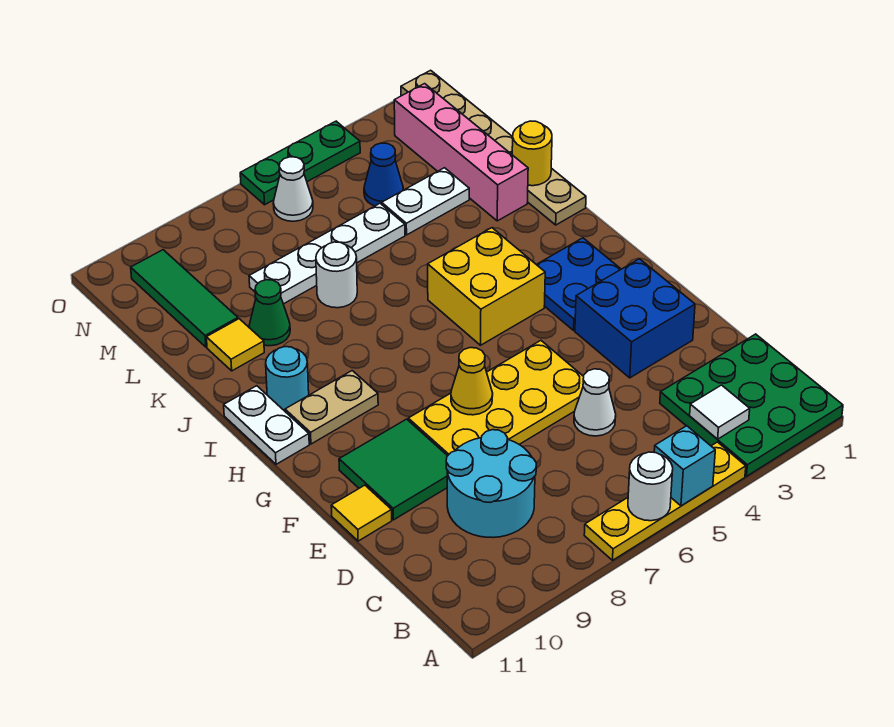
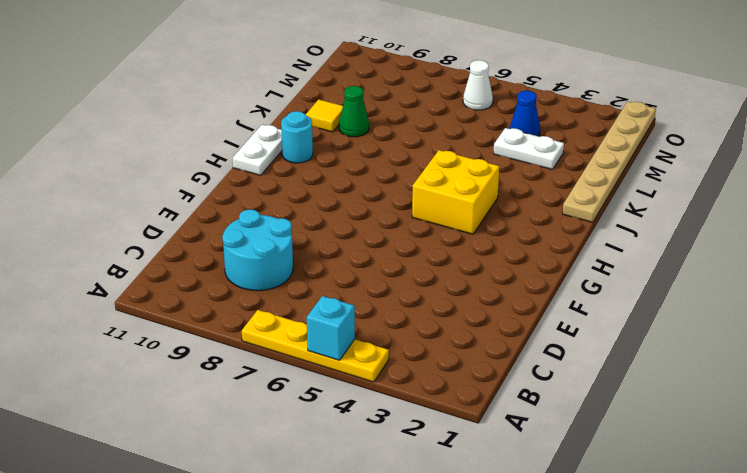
none -> green plate A1:C3 level 1
none -> white cone D5 level 1
none -> blue brick E2:F3 level 1

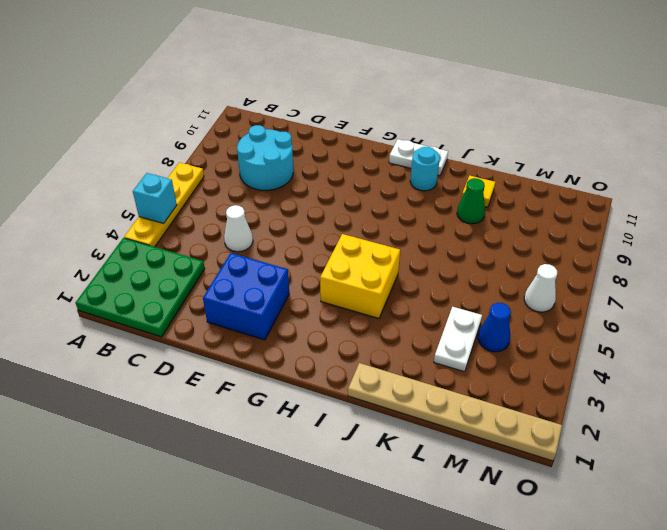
none -> yellow plate E5:F8 level 1
none -> green tile E9:F10 level 1
none -> yellow tile E11 level 1

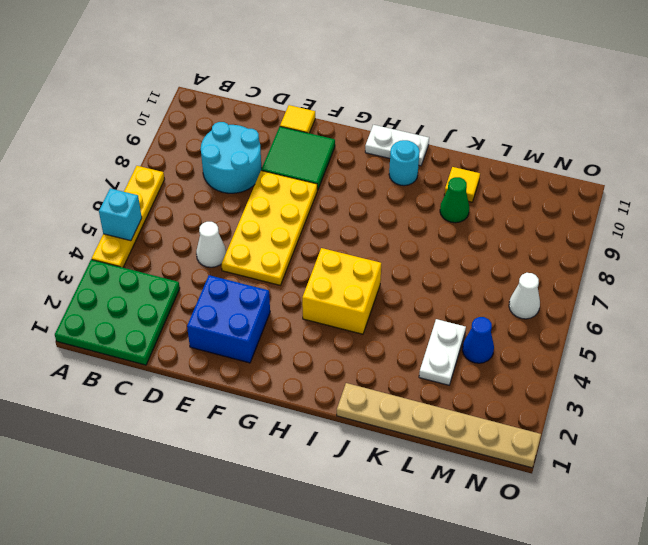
none -> blue plate G2:H3 level 1
none -> tan plate H9:H10 level 1
none -> pink brick K2:N2 level 1

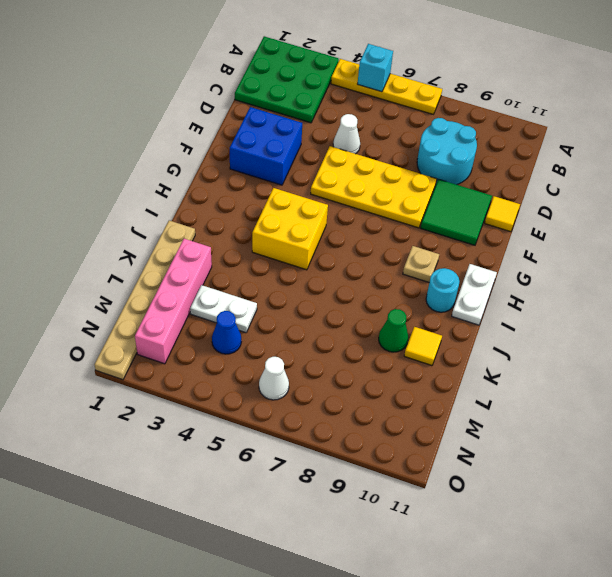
tan plate H9 level 1 -> tan plate H9:H10 level 1
none -> blue plate G2:H3 level 1
none -> white round brick K7 level 1
none -> white plate L5:L8 level 1

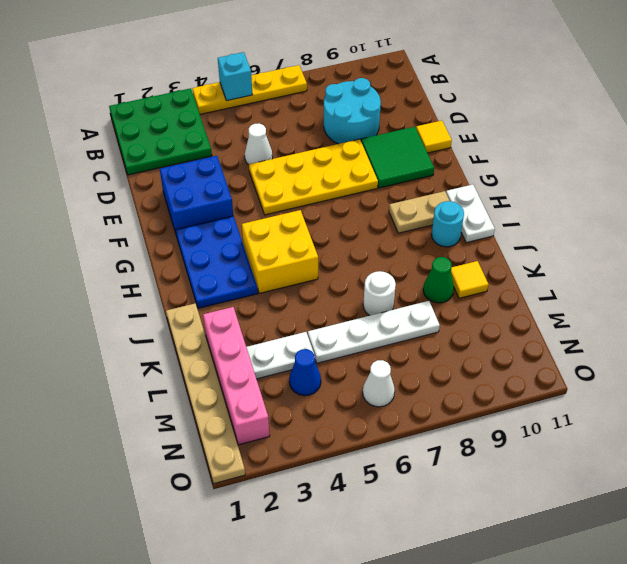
blue plate G2:I3 level 1 -> blue plate G2:H3 level 1
none -> green tile L10:N10 level 1
none -> green plate O4:O6 level 1
none -> white round brick A6 level 2

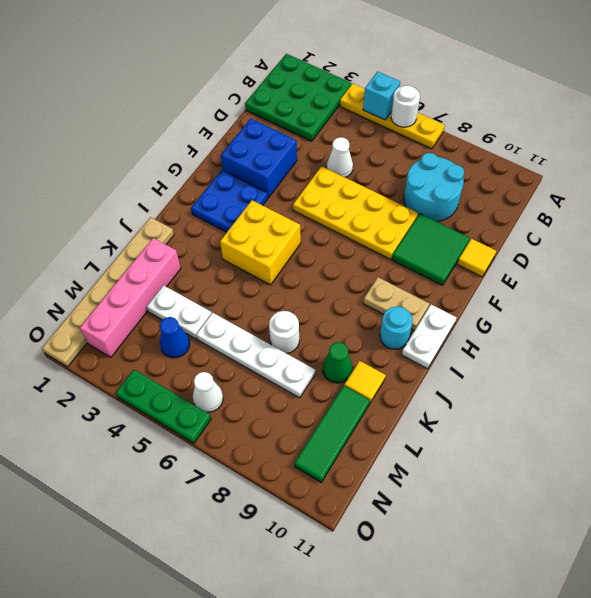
none -> white tile B3 level 2
none -> yellow cone F7 level 2
none -> yellow round brick K1 level 2

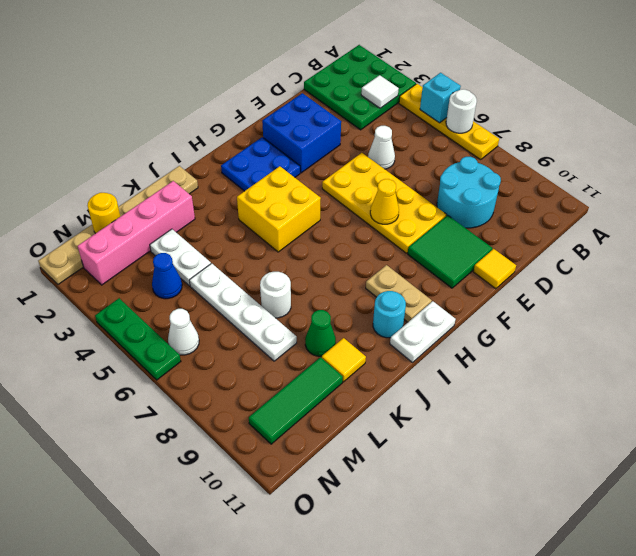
yellow round brick M1 level 2 -> yellow round brick K1 level 2

